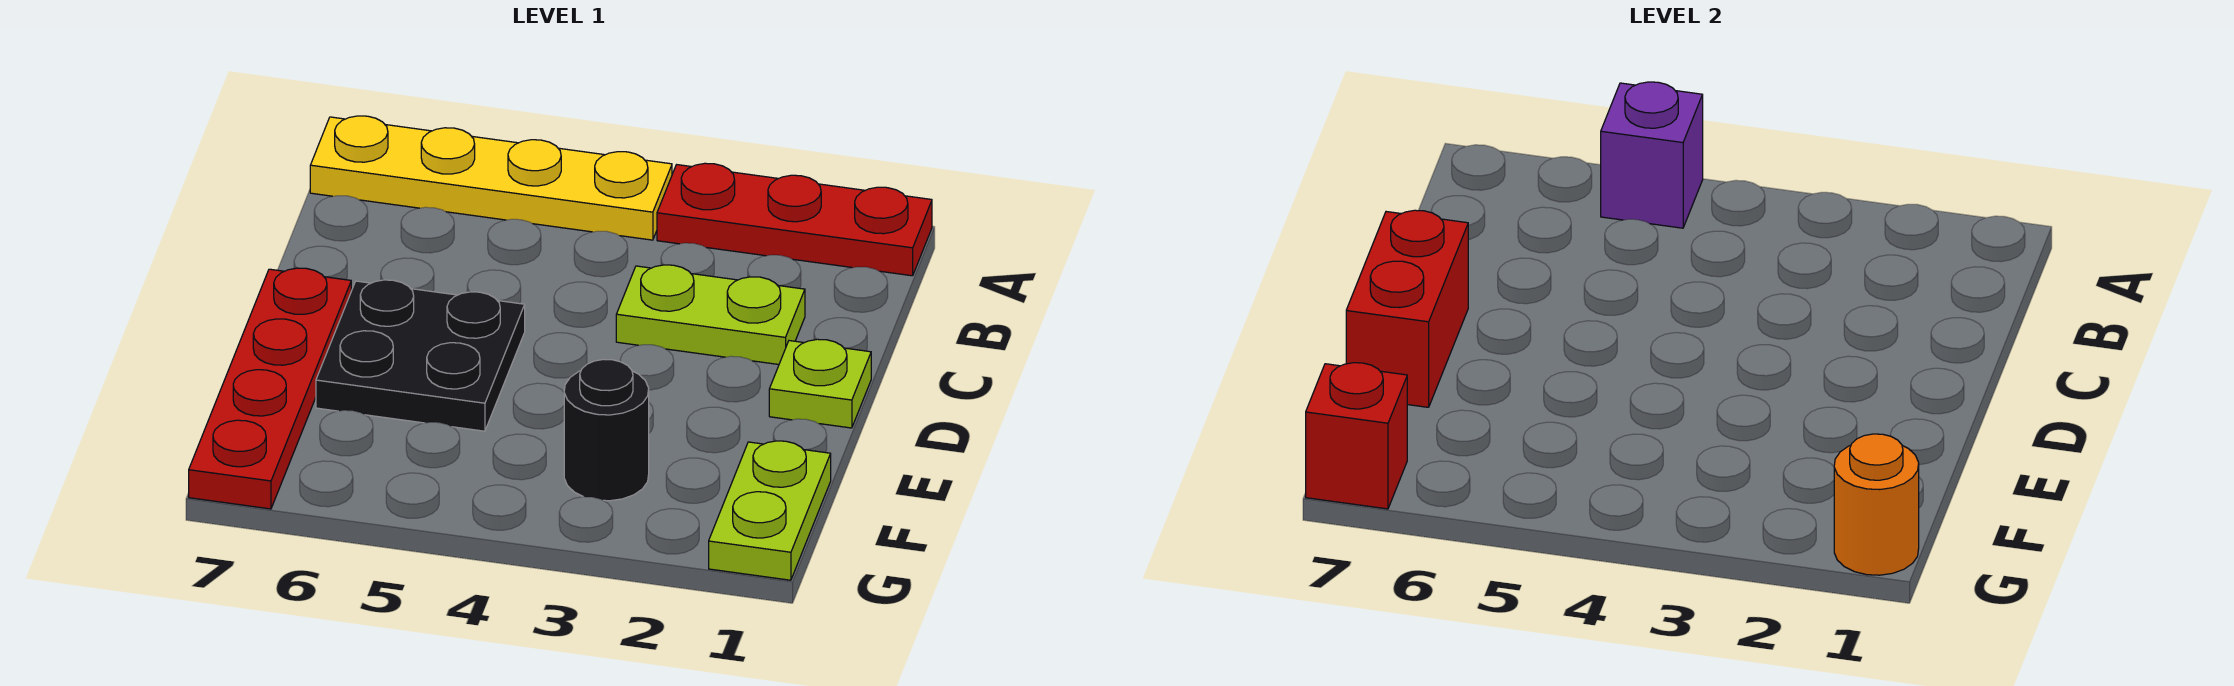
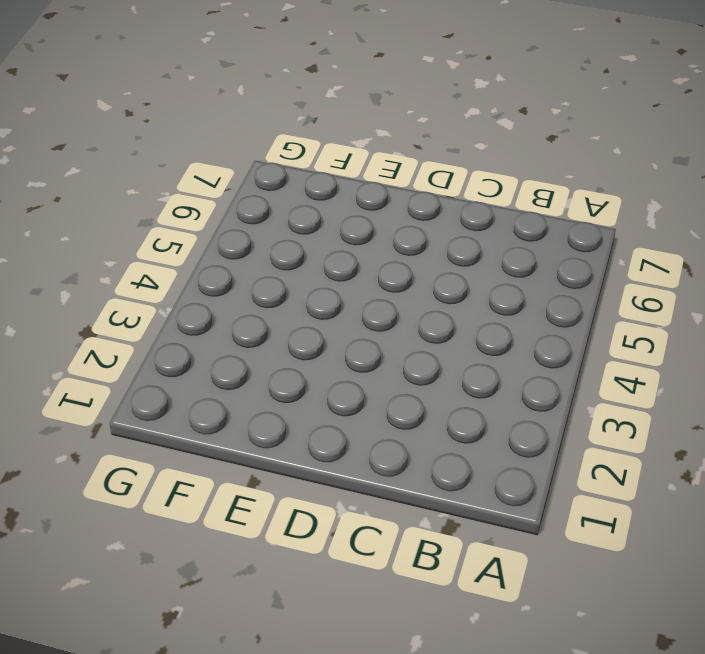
none -> red plate A1:A3 level 1
none -> yellow plate A4:A7 level 1
none -> lime plate C2:C3 level 1

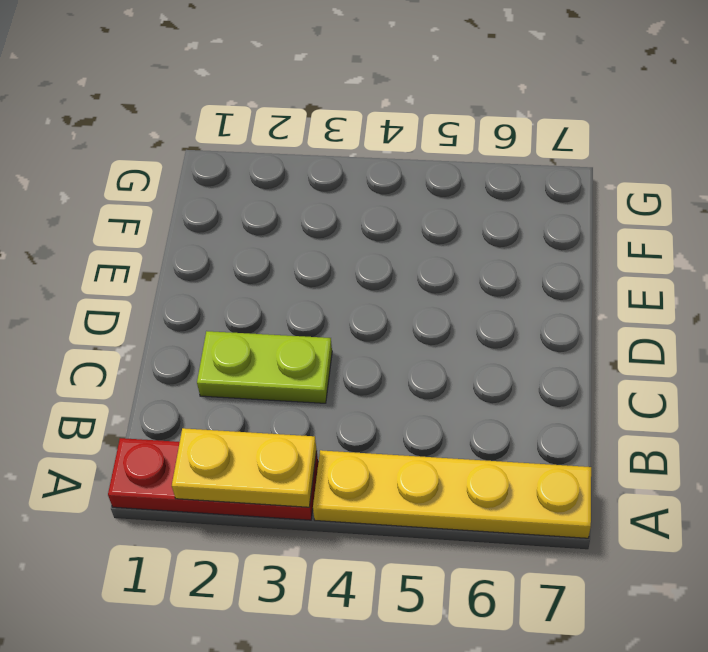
yellow plate A2:A3 level 2 -> none
none -> lime plate D1 level 1
none -> black plate D5:E6 level 1
none -> red plate D7:G7 level 1

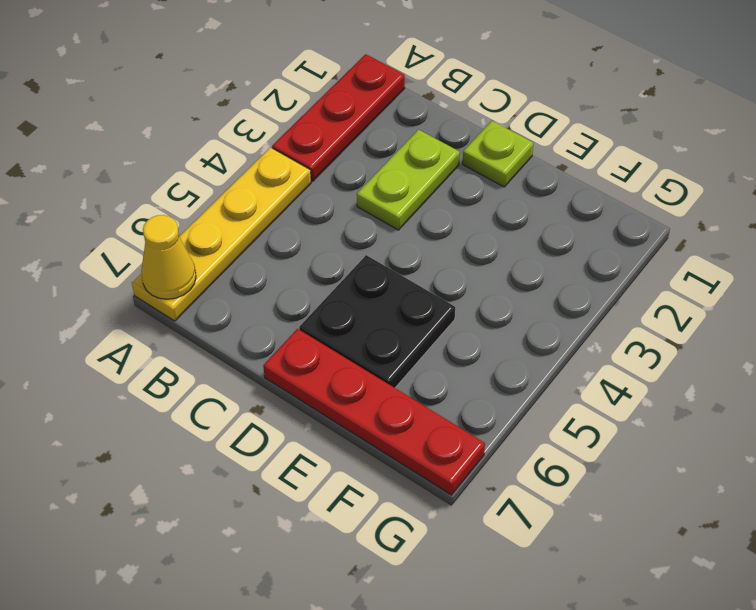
yellow cone A7 level 2 -> none
none -> lime plate F1:G1 level 1
none -> black round brick F3 level 1
none -> purple brick A5 level 2

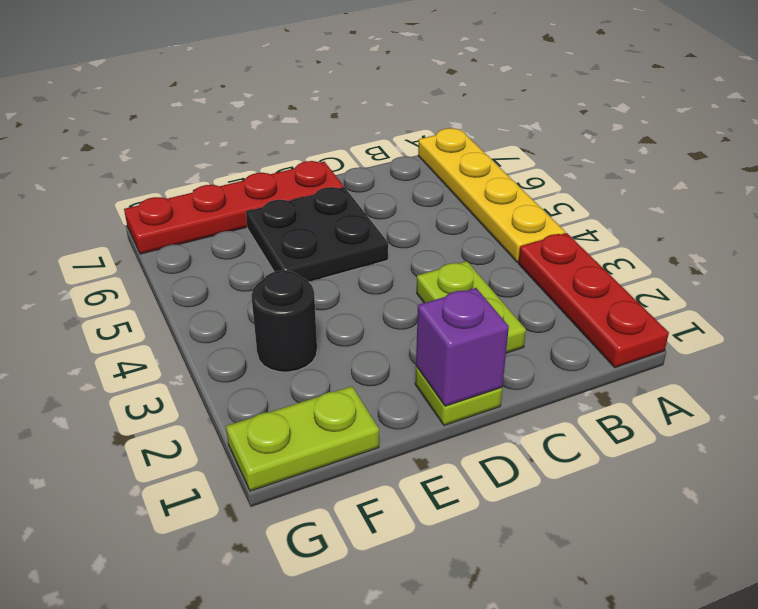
purple brick D1 level 2 -> purple brick A5 level 2
none -> red brick D7:E7 level 2
none -> orange round brick G1 level 2
none -> red brick G7 level 2

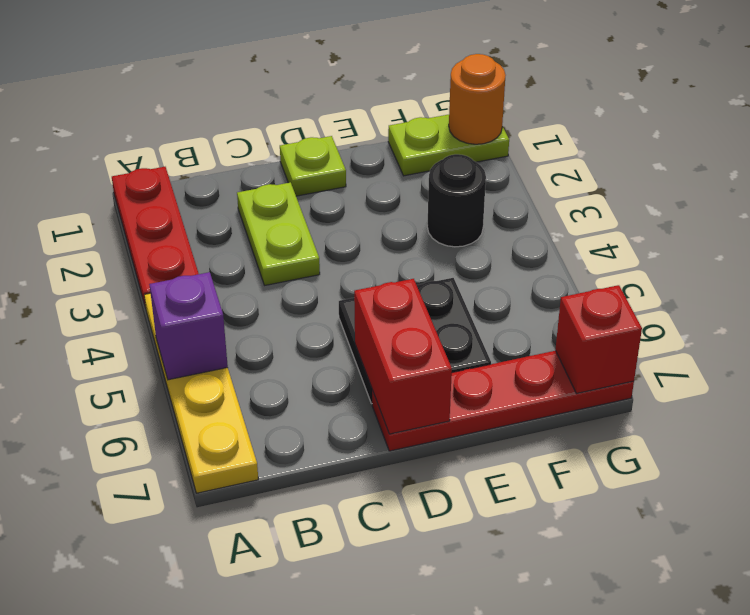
red brick D6:D7 level 2 -> red brick D7:E7 level 2

